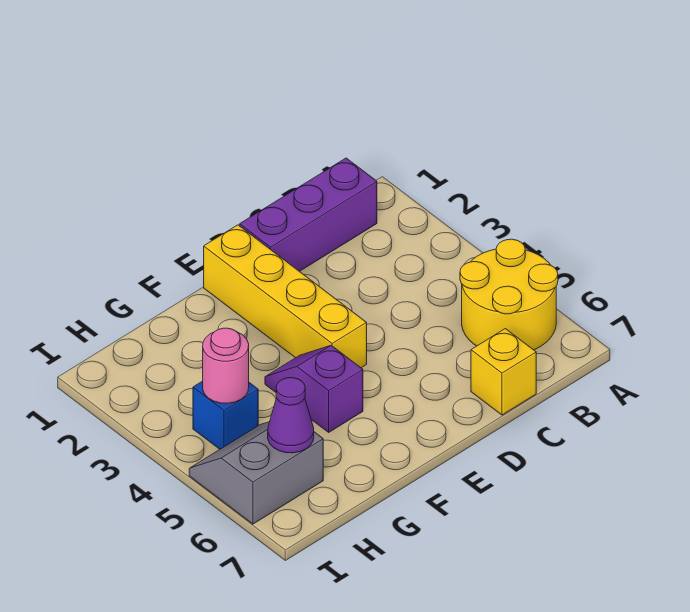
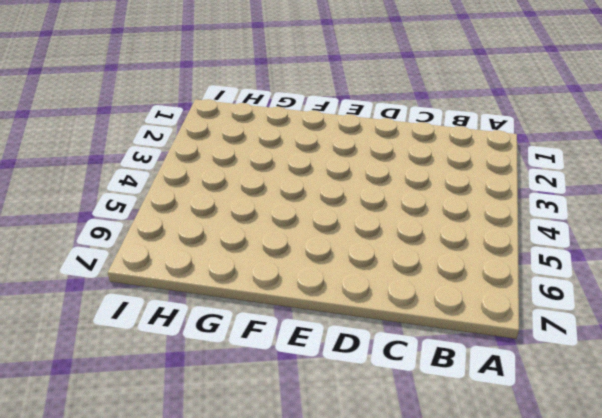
none -> yellow round brick A5:B6 level 1
none -> purple brick B1:D1 level 1

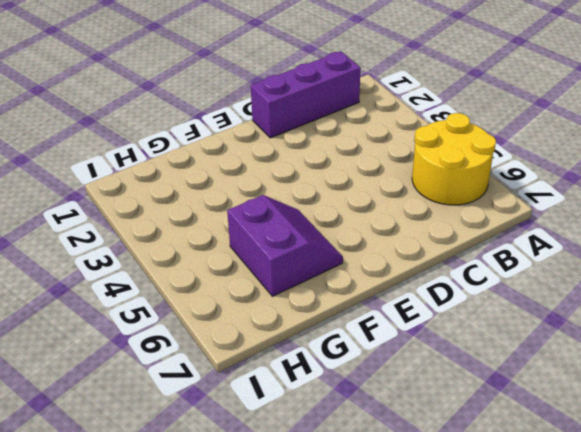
purple slope F5:G6 level 1 top G -> purple slope F4:F5 level 1 top 5
none -> yellow brick C7 level 1
none -> yellow brick E1:E4 level 1

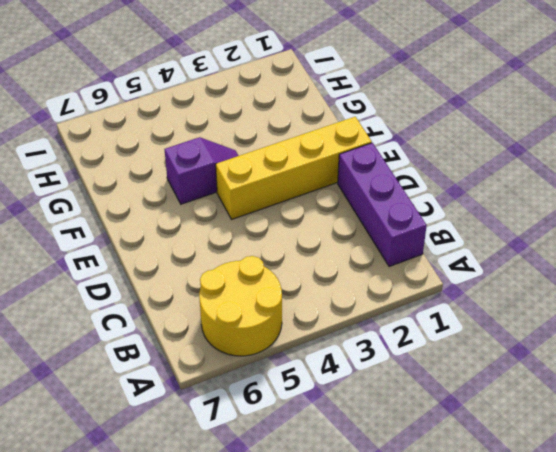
none -> yellow brick C7 level 1
none -> blue brick H4 level 1

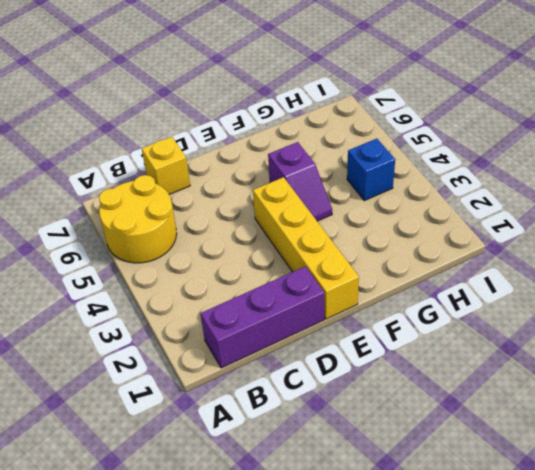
none -> grey slope H5:I6 level 1 top 6
none -> pink round brick H4 level 2

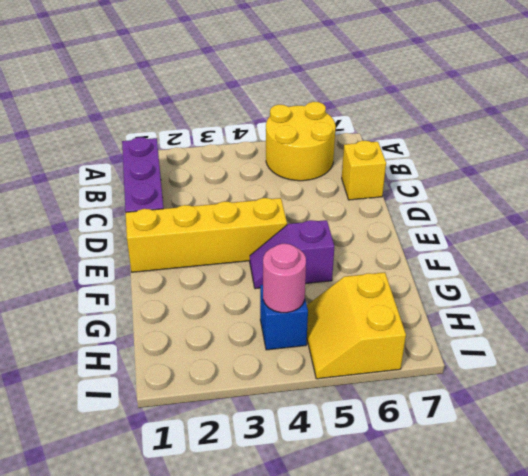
yellow slope H5:I6 level 1 top 6 -> grey slope H5:I6 level 1 top 6
none -> purple cone H6 level 2

